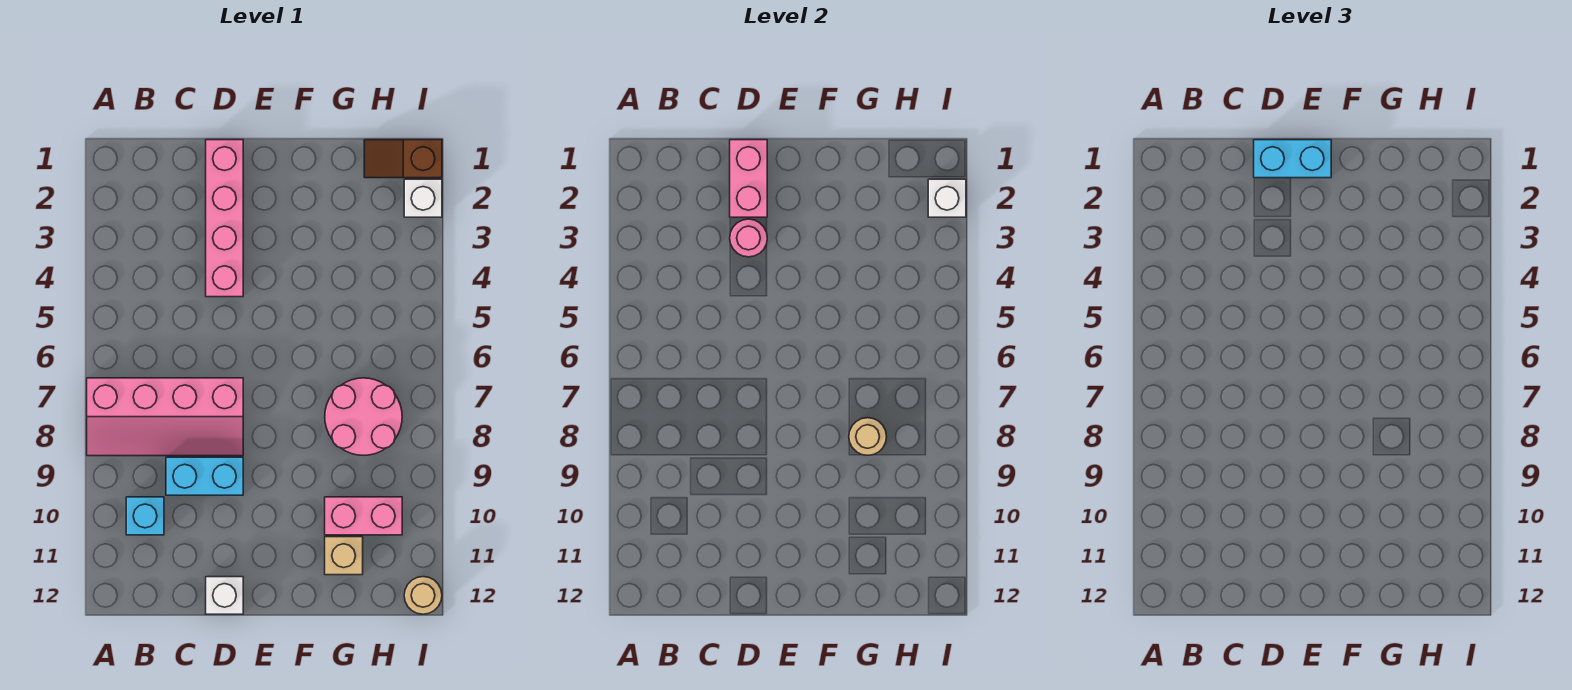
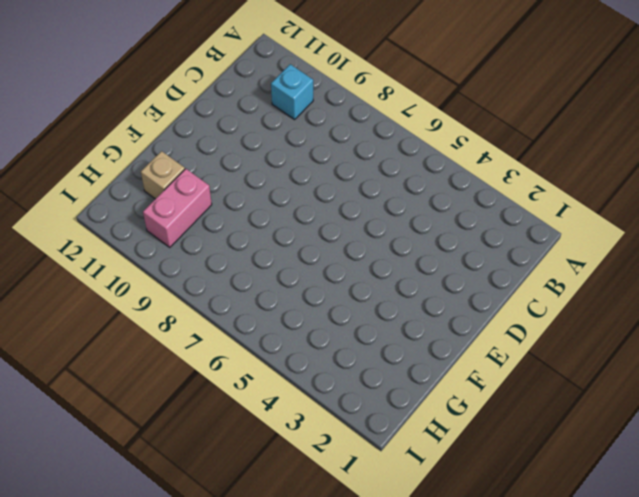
none -> pink slope A7:D8 level 1 top 7
none -> cyan brick C9:D9 level 1
none -> pink brick D1:D4 level 1

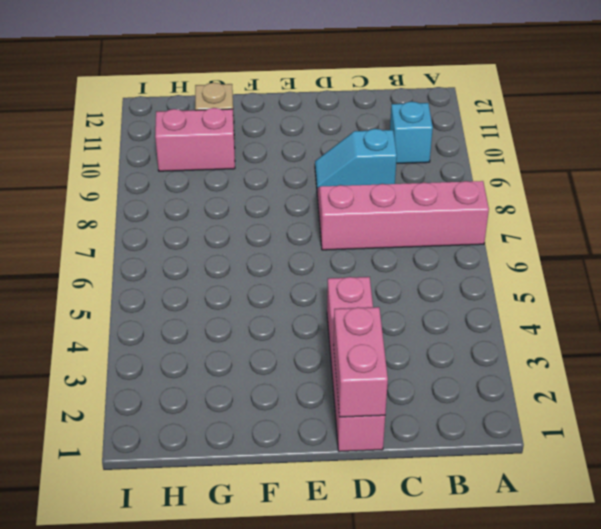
cyan slope C9:D9 level 1 top C -> cyan brick C9:D9 level 1
none -> white brick D12 level 1
none -> pink round brick G7:H8 level 1
none -> brown slope H1:I1 level 1 top I

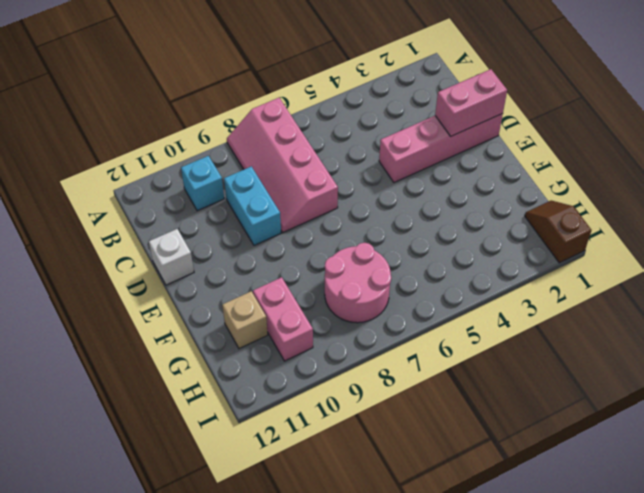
none -> white brick I2 level 1
none -> tan round brick I12 level 1
none -> pink round brick D3 level 2

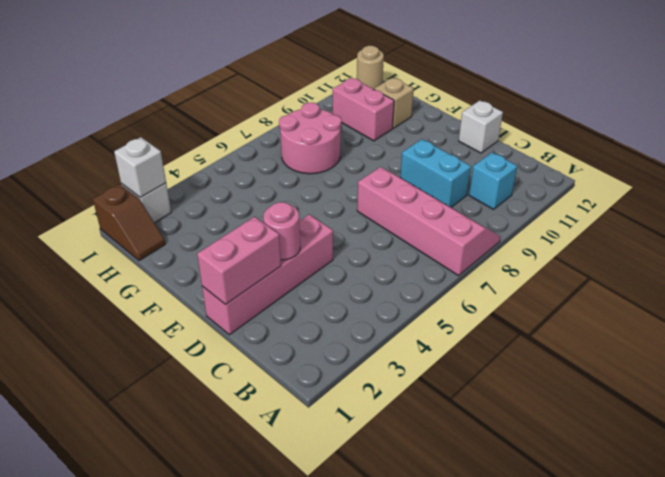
none -> tan round brick G8 level 2
none -> cyan brick D1:E1 level 3

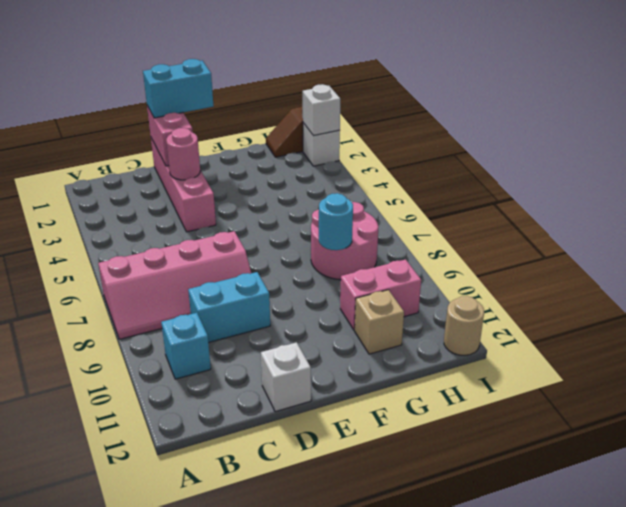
cyan round brick G8 level 2 -> tan round brick G8 level 2

